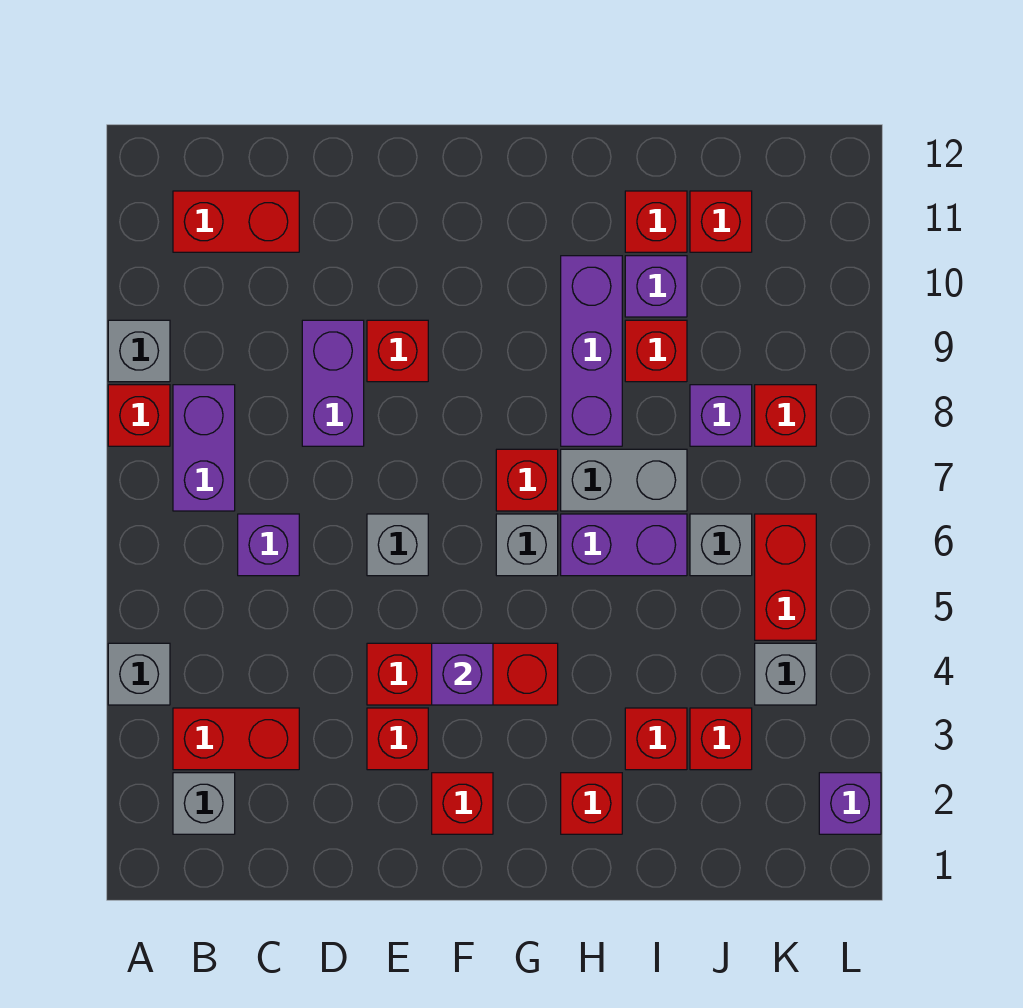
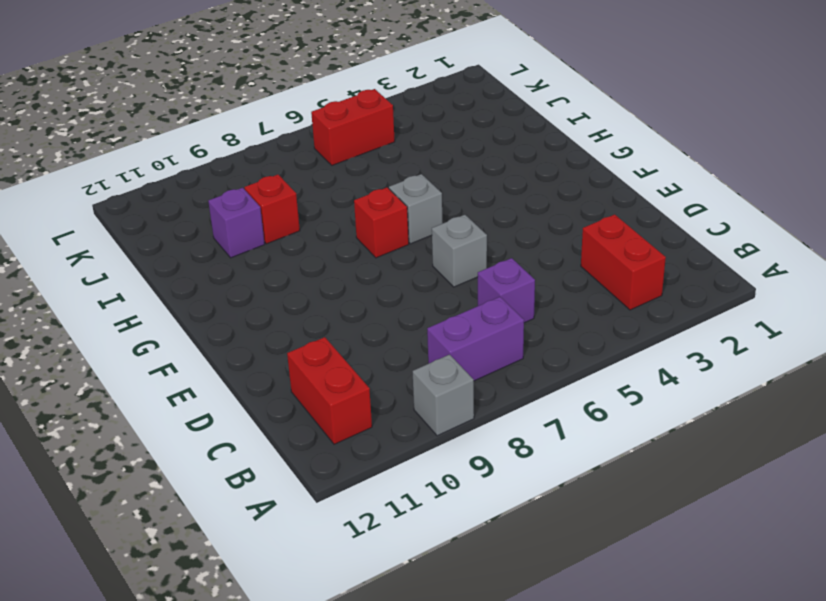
none -> grey brick A4 level 1
none -> red brick A8 level 1
none -> grey brick B2 level 1
none -> purple brick D8:D9 level 1

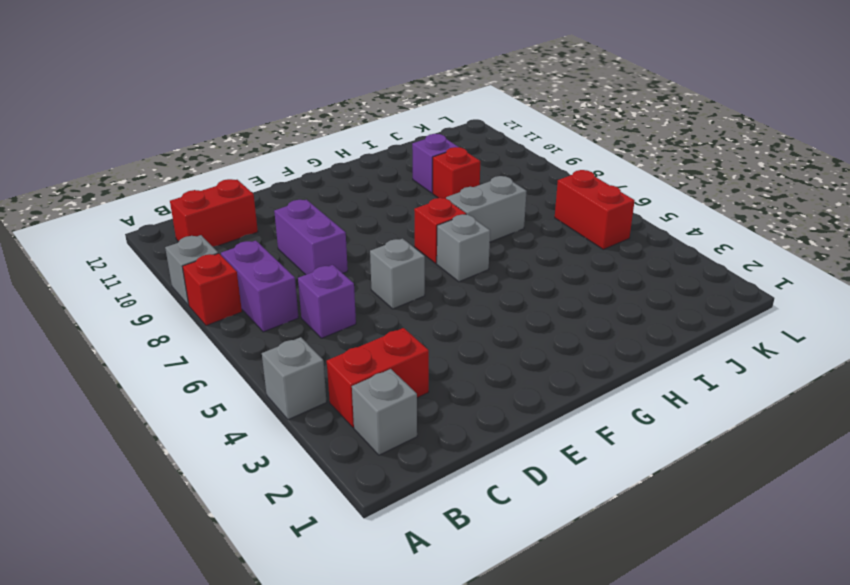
none -> red brick E3 level 1
none -> red brick E4:G4 level 1
none -> red brick E9 level 1
none -> red brick F2 level 1

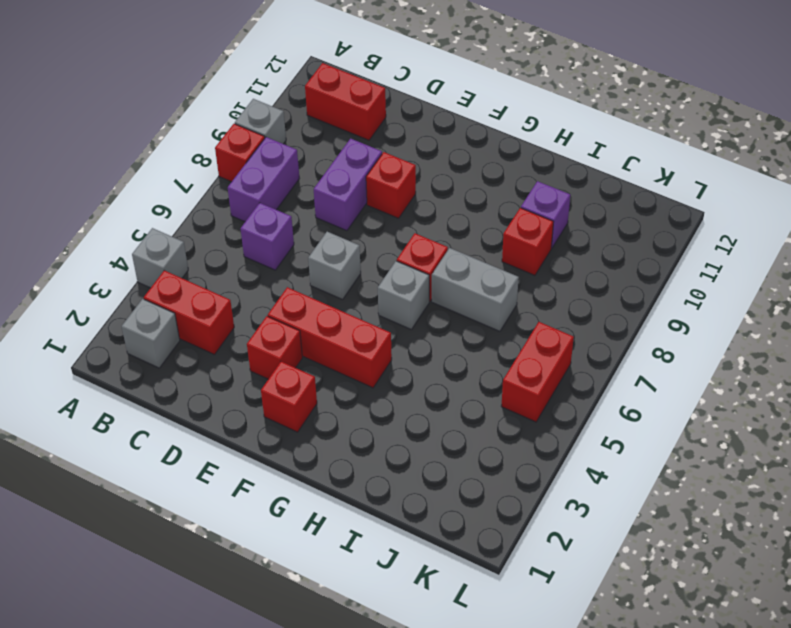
none -> red brick H2 level 1
none -> purple brick H6:I6 level 1
none -> purple brick H8:H10 level 1
none -> red brick I3 level 1

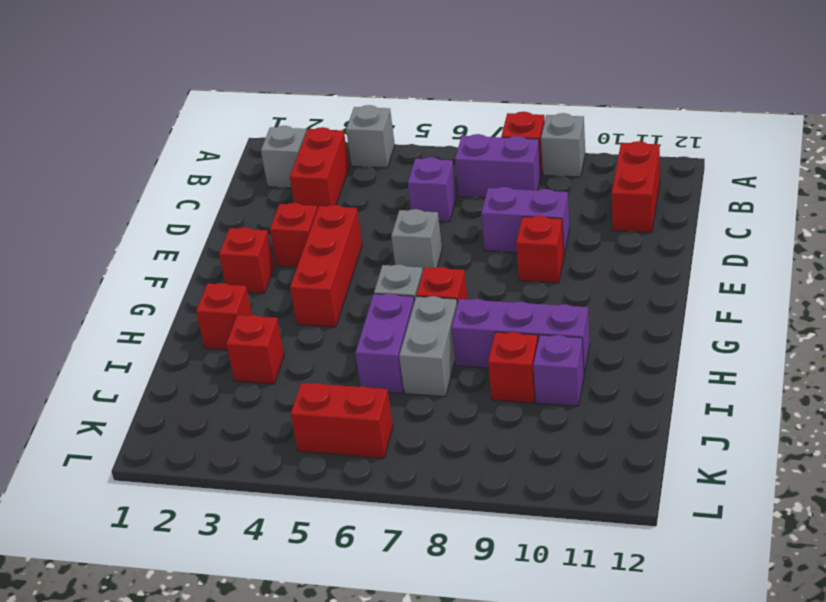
none -> red brick I11 level 1
none -> red brick J3 level 1
none -> grey brick J6 level 1
none -> purple brick J8 level 1

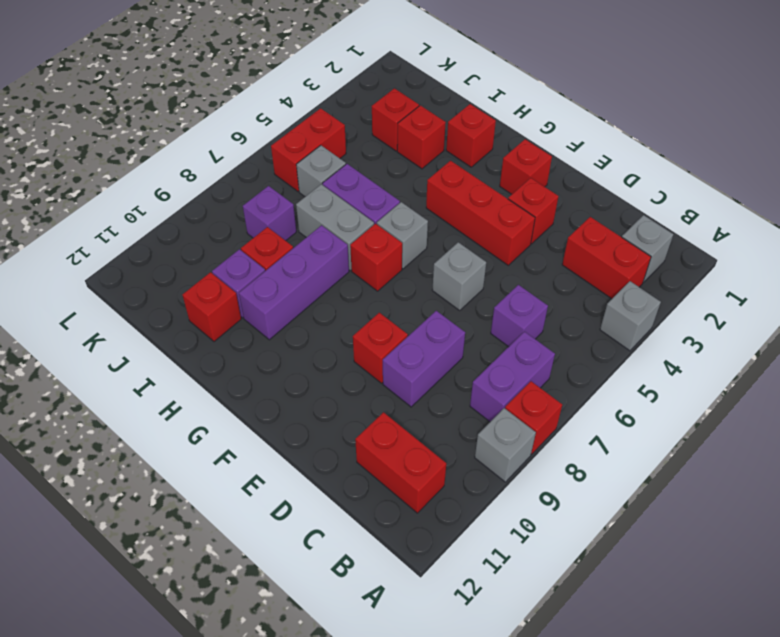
none -> red brick J11 level 1
none -> grey brick K4 level 1
none -> red brick K8 level 1
none -> purple brick L2 level 1

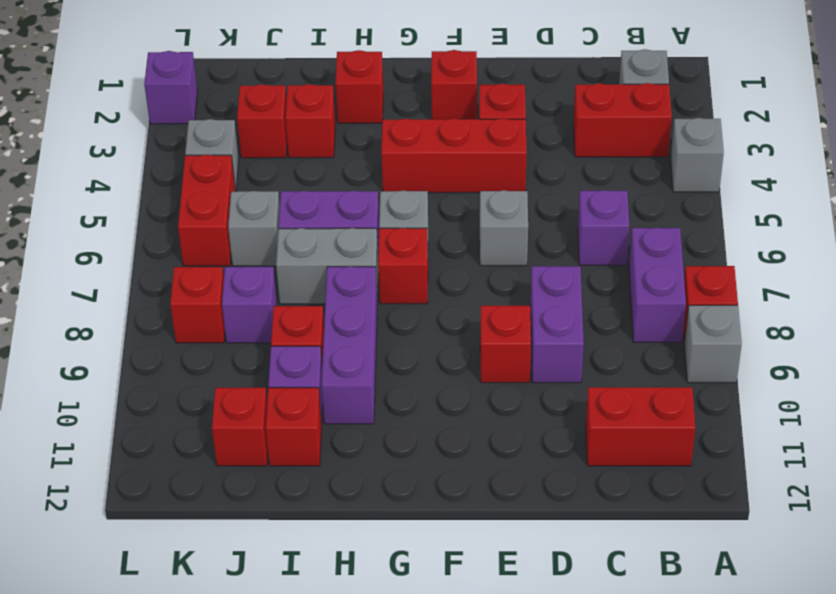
none -> purple brick F4 level 2

